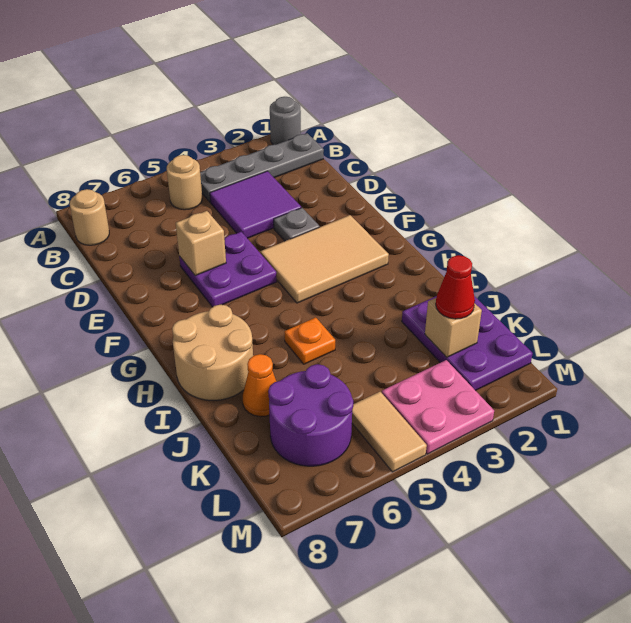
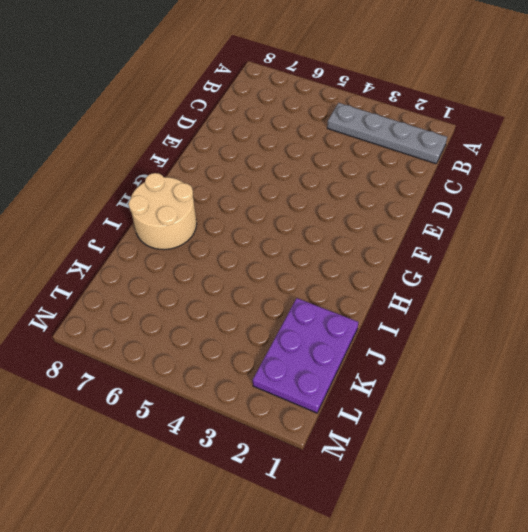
none -> grey round brick A1 level 1
none -> tan round brick B5 level 1
none -> tan round brick B8 level 1

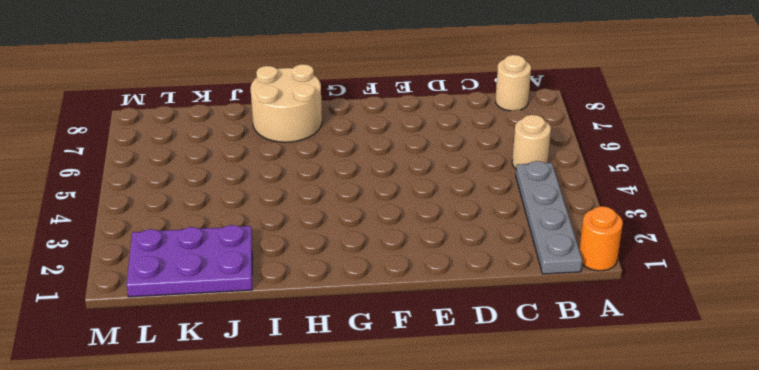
orange round brick A1 level 1 -> grey round brick A1 level 1
none -> purple tile C3:D4 level 1
none -> grey plate E3 level 1
none -> purple plate E5:F6 level 1

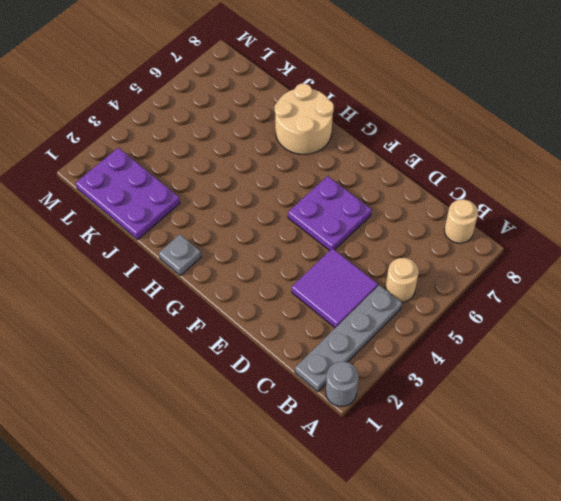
grey plate H1 level 1 -> grey plate E3 level 1
none -> tan tile F2:G4 level 1
none -> orange plate I5 level 1
none -> orange cone J7 level 1

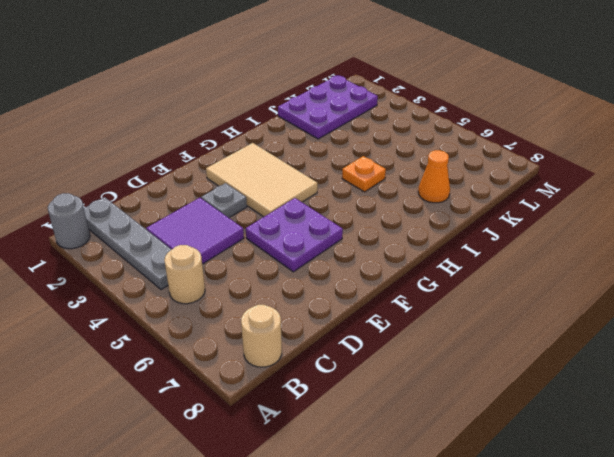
none -> tan round brick H7:I8 level 1
none -> purple round brick K6:L7 level 1
none -> pink plate L3:M4 level 1

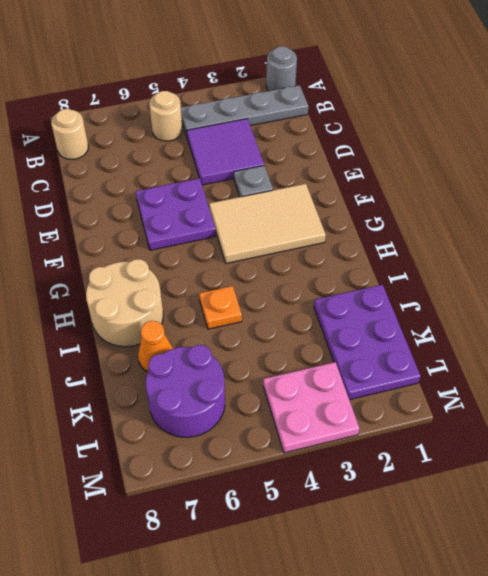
none -> tan tile L5:M5 level 1
none -> tan brick E6 level 2
none -> tan brick K2 level 2

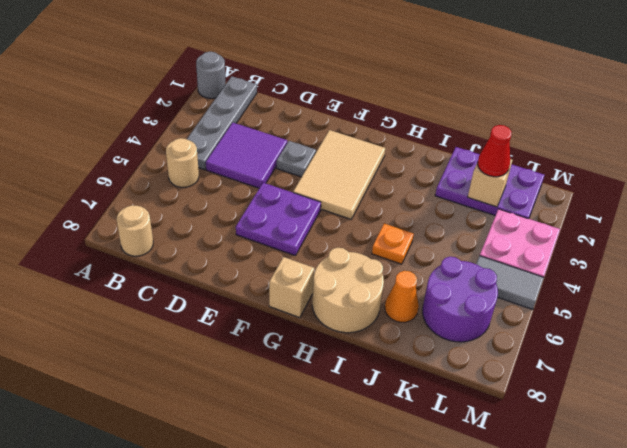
tan brick G8 level 1 -> tan brick E6 level 2
grey tile L5:M5 level 1 -> tan tile L5:M5 level 1

